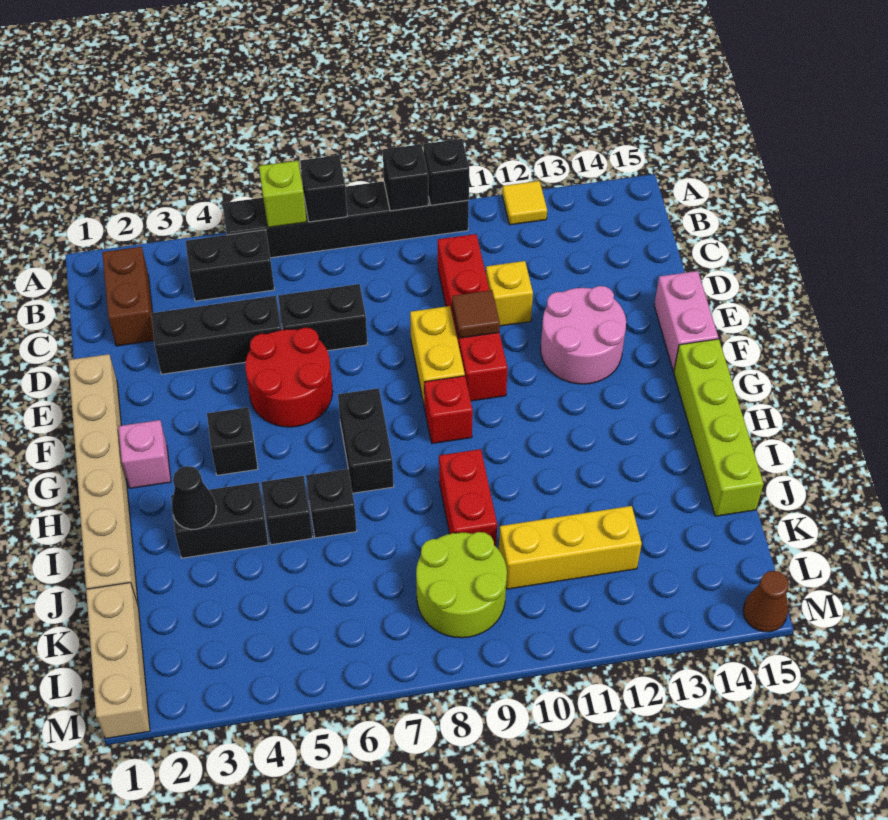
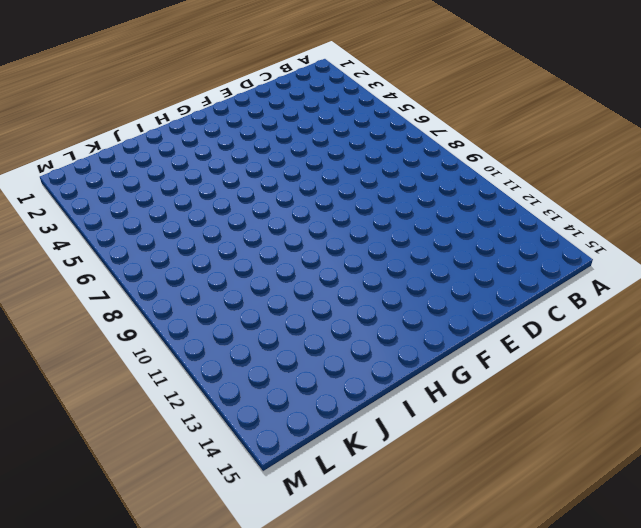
none -> black brick A5:A10 level 1
none -> yellow tile A12 level 1
none -> brown brick B2:C2 level 1
none -> black brick B4:B5 level 1

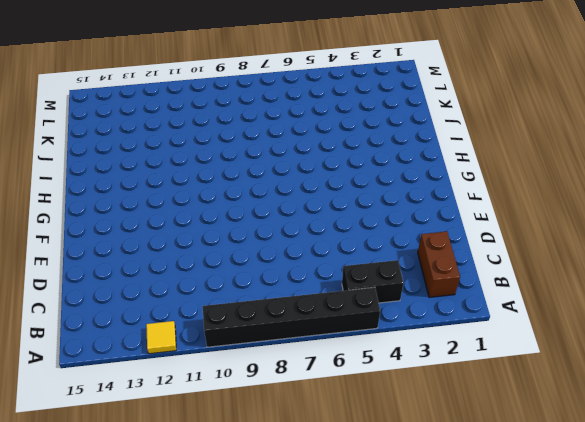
none -> red brick C10:F10 level 1
none -> black brick D3:D5 level 1
none -> black brick D6:D7 level 1
none -> yellow brick D11 level 1

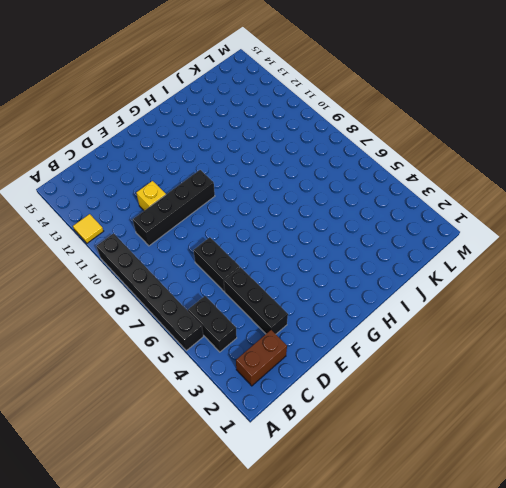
black brick C10:F10 level 1 -> red brick C10:F10 level 1
none -> tan brick E1:J1 level 1
none -> red round brick E5:F6 level 1
none -> yellow brick E9:F9 level 1
none -> pink round brick E12:F13 level 1

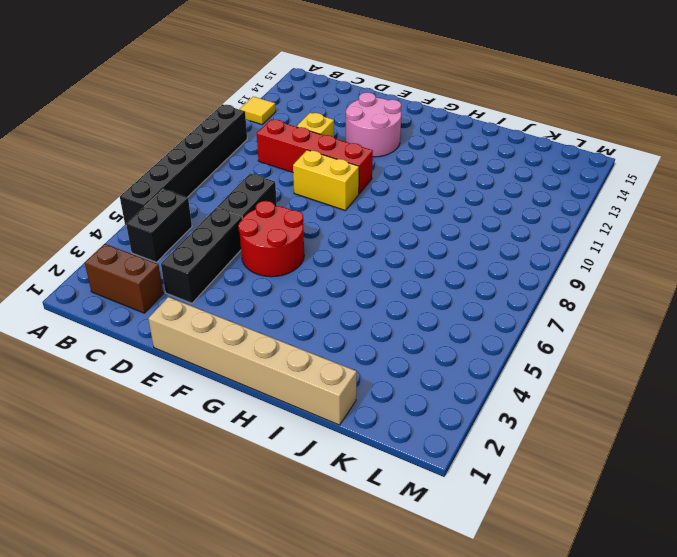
none -> pink brick E15:F15 level 1
none -> pink brick G2 level 1
none -> black brick G4 level 1
none -> black brick G7:H7 level 1

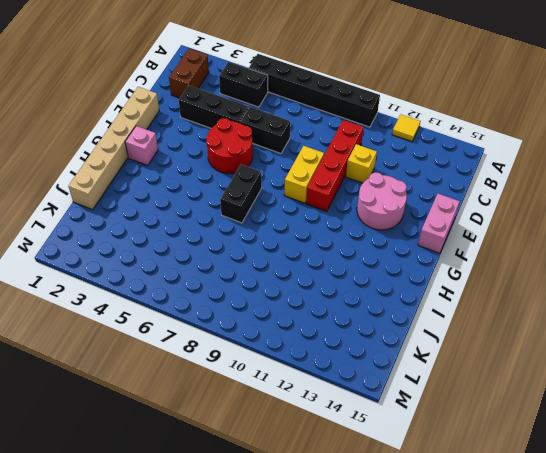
none -> black brick G4 level 1
none -> red brick G9 level 1
none -> lime brick G15:J15 level 1
none -> black brick I3:I4 level 1

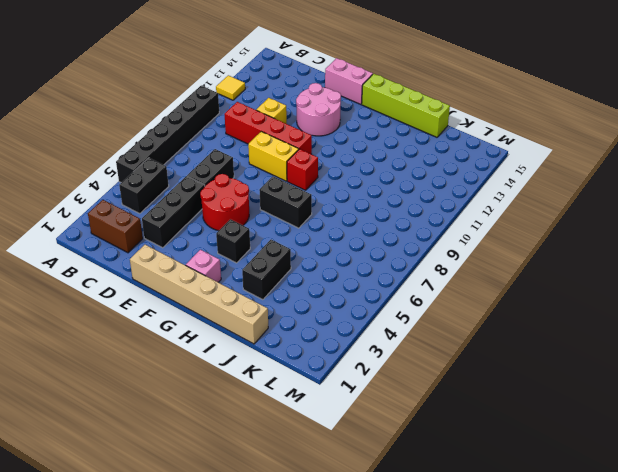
none -> black brick I5 level 1
none -> black brick I6 level 1
none -> red brick I9:J9 level 1
none -> tan brick K1:M1 level 1

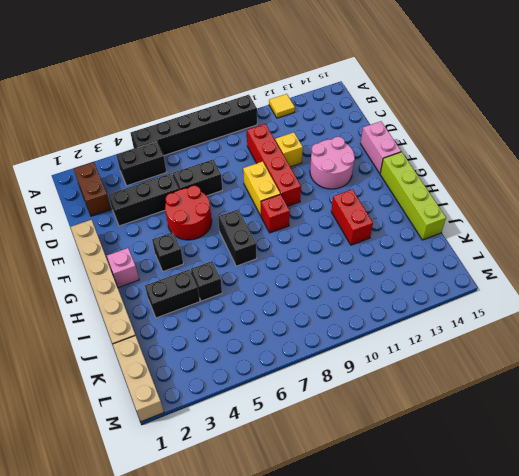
red brick H12:I12 level 1 -> red brick I9:J9 level 1
none -> black brick I6 level 1
none -> lime round brick K8:L9 level 1
none -> yellow brick K10:K12 level 1
none -> brown cone M15 level 1

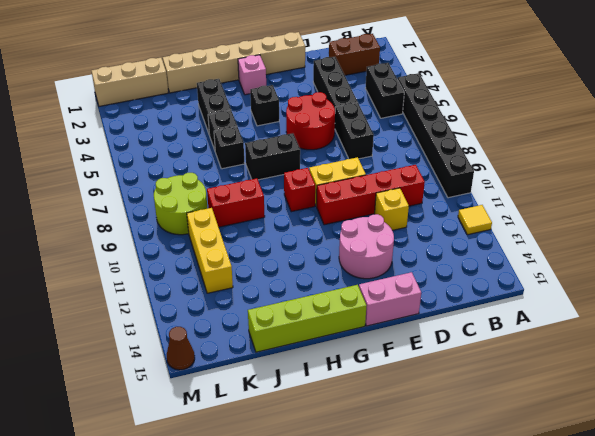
none -> lime brick A6 level 2
none -> black brick A7 level 2
none -> black brick A9 level 2
none -> black brick A10 level 2

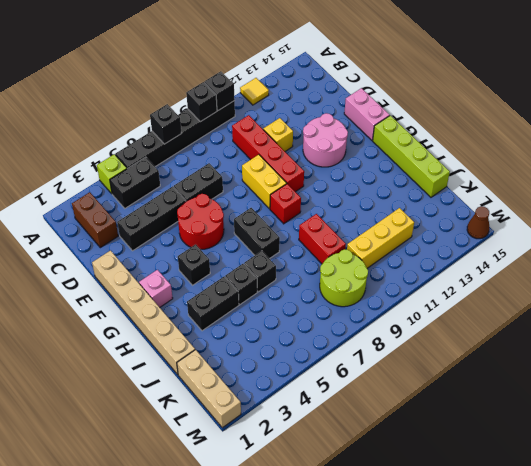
lime brick A4 level 1 -> lime brick A6 level 2
none -> brown tile E10 level 2
none -> black cone I3 level 2

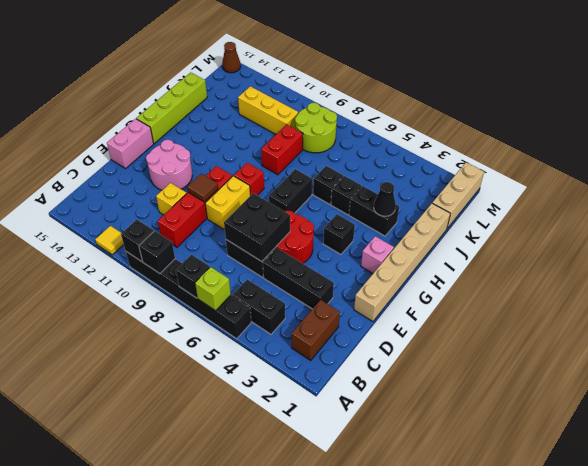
black brick D6:E7 level 2 -> none

